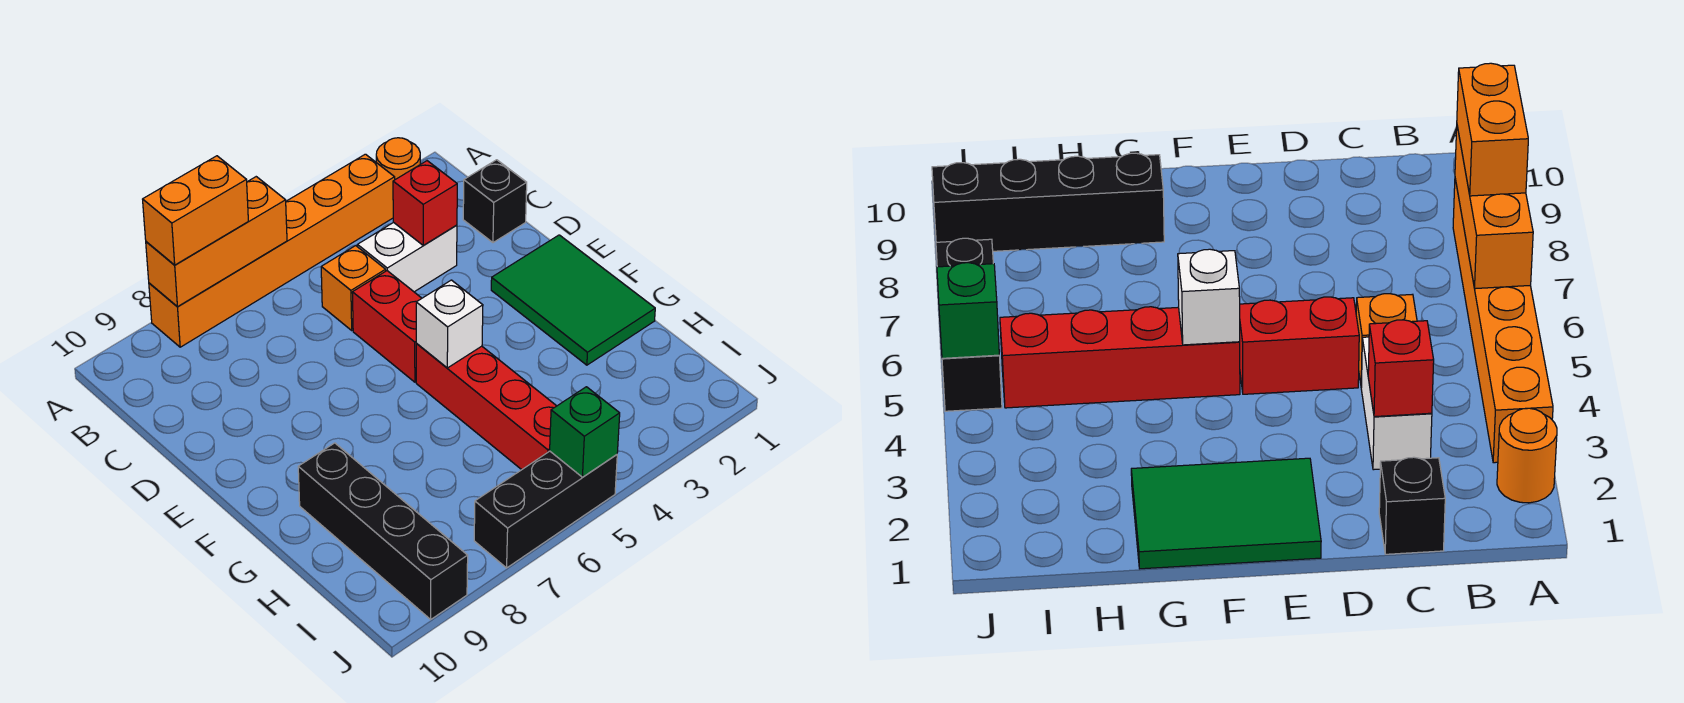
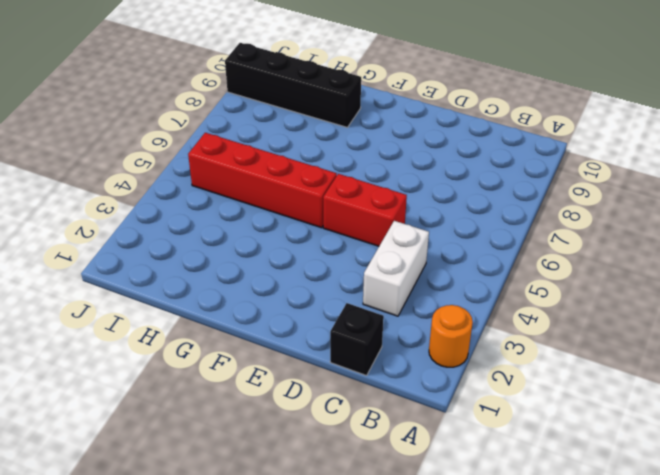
none -> orange brick A3:A8 level 1
none -> orange brick C5 level 1
none -> green tile E1:G2 level 1

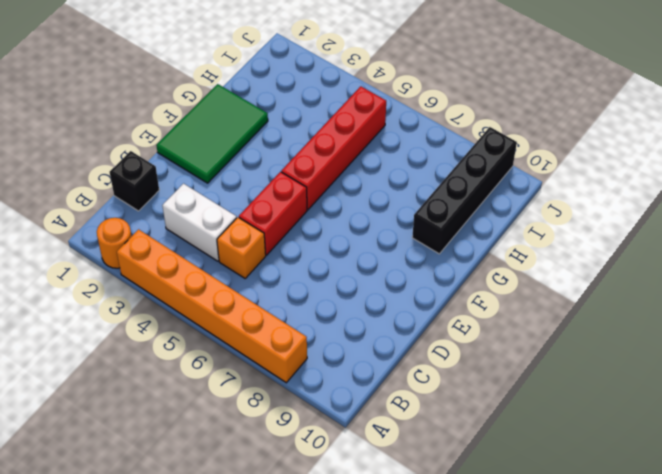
none -> black brick J5:J7 level 1
none -> orange brick A6:A8 level 2
none -> red brick C3 level 2

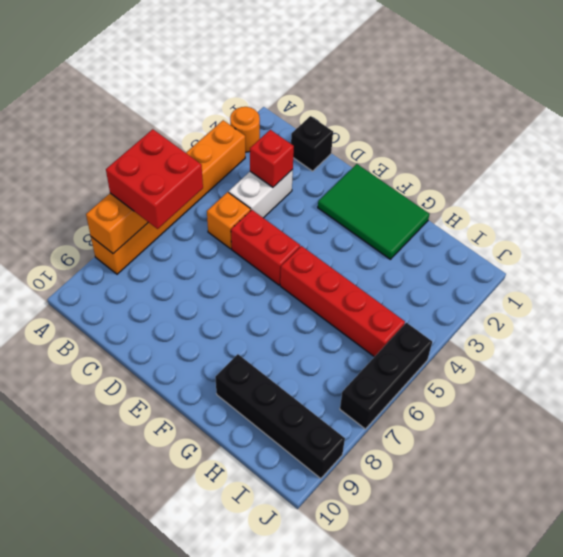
red brick A6:B7 level 3 -> orange brick A7:A8 level 3
none -> white brick F5 level 2
none -> green brick J5 level 2

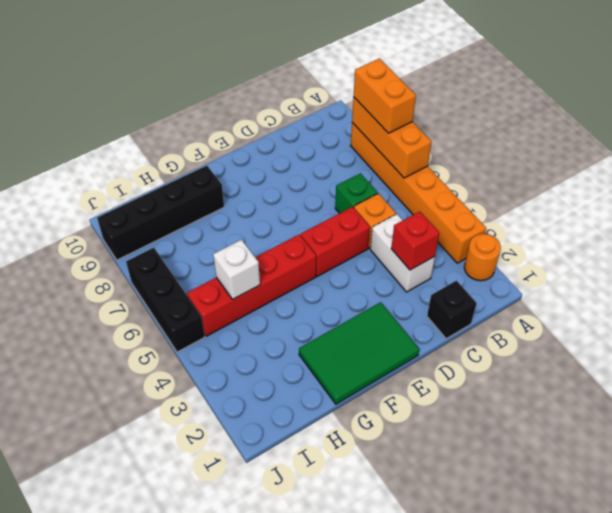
green brick C6 level 1 -> green brick J5 level 2
white brick H5 level 2 -> white brick F5 level 2

